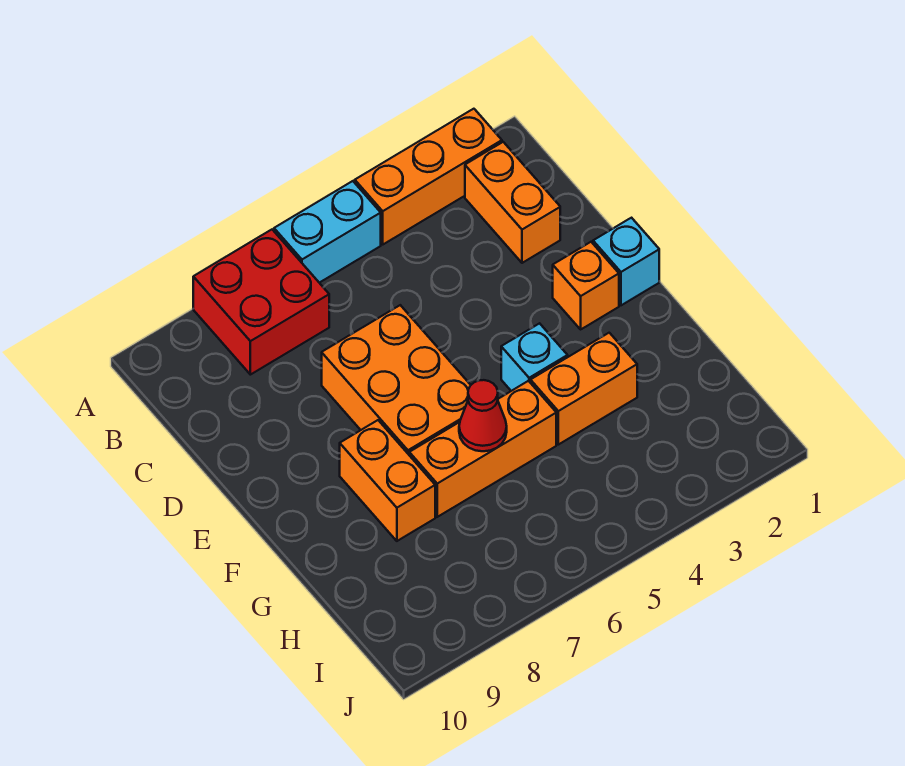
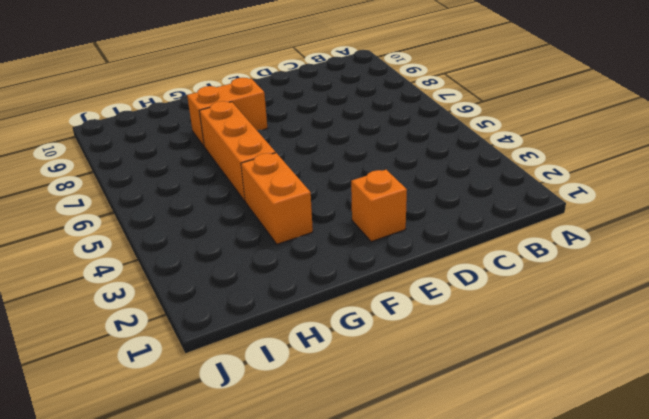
none -> orange brick A2:A4 level 1
none -> cyan brick A5:A6 level 1
none -> red brick A7:B8 level 1

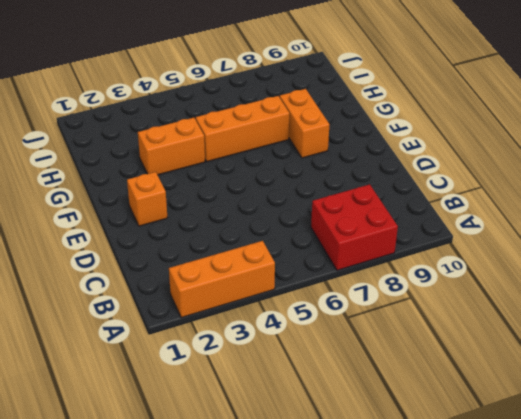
none -> cyan brick A5:A6 level 1
none -> orange brick B2:C2 level 1
none -> orange brick D6:F7 level 1

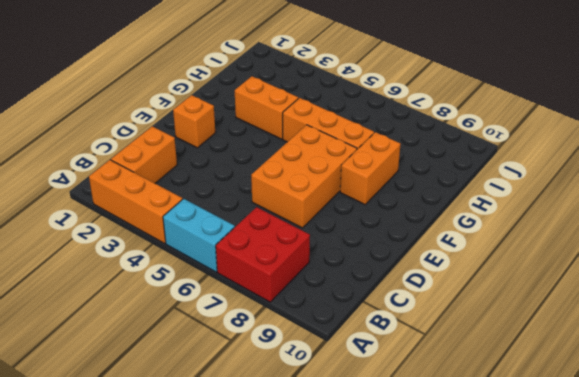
none -> cyan brick E1 level 1
none -> cyan brick F4 level 1
none -> red cone G6 level 2

